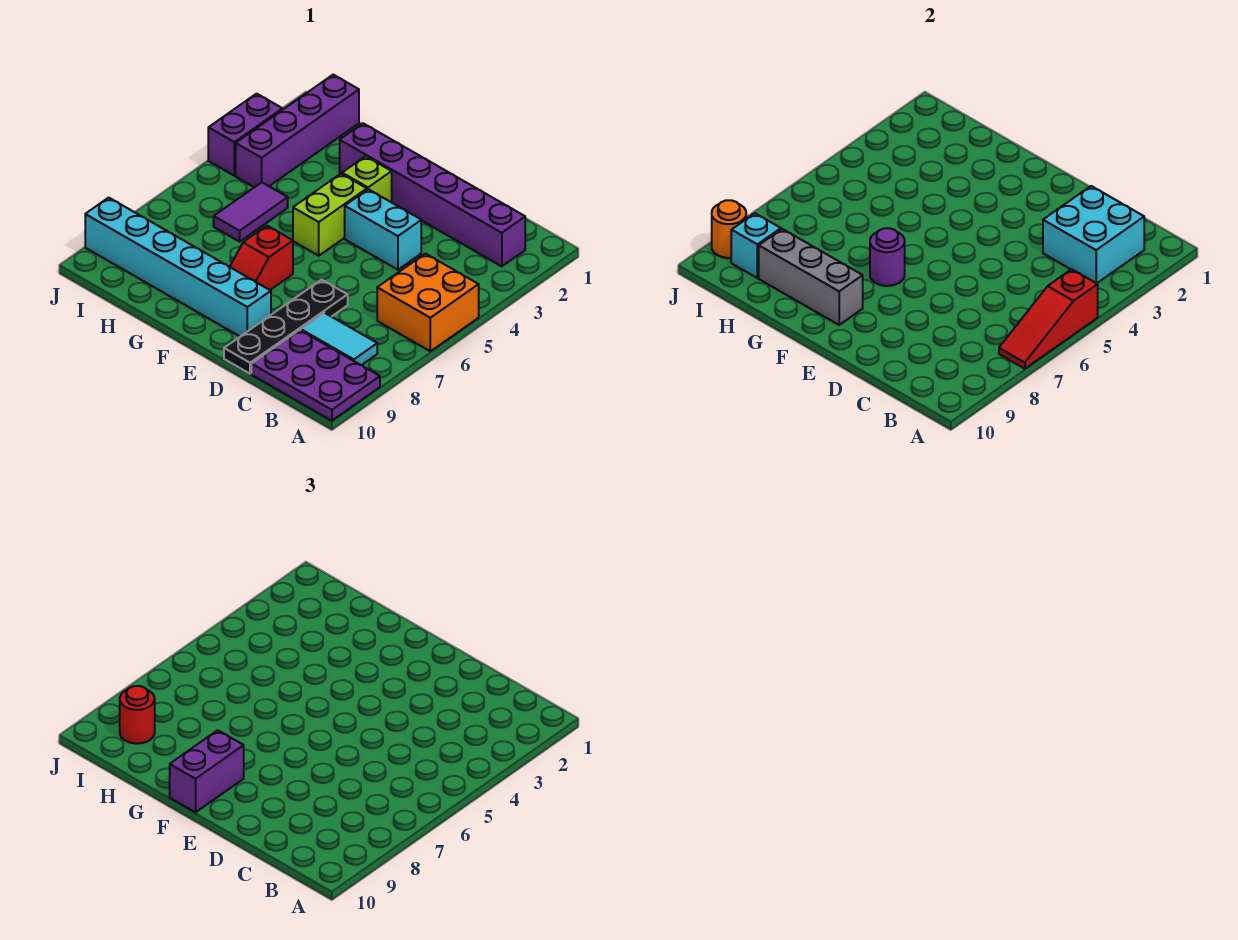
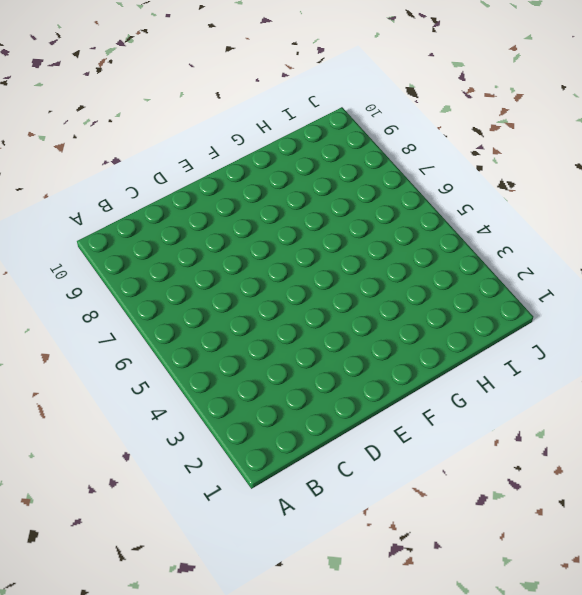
none -> orange brick A5:B6 level 1
none -> purple plate A9:C10 level 1
none -> purple brick B2:G2 level 1

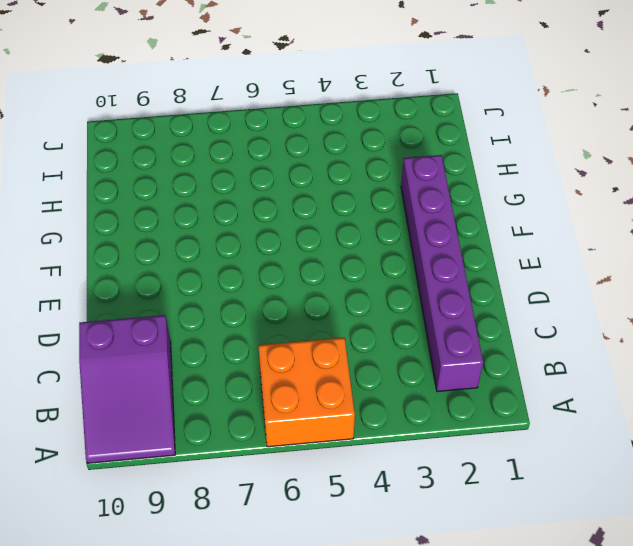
purple slope A9:C10 level 1 top C -> purple plate A9:C10 level 1
none -> cyan tile B8:C8 level 1
none -> cyan brick D4:E4 level 1
none -> black plate D7:D10 level 1

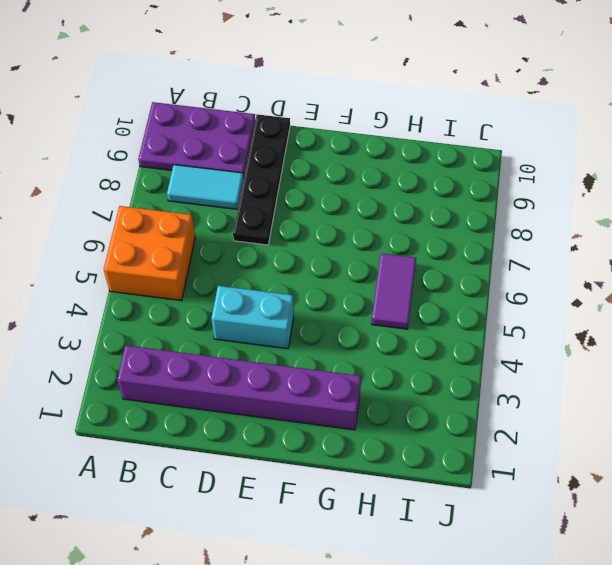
none -> cyan brick E9:J9 level 1
none -> lime brick F3 level 1
none -> lime brick F4:F5 level 1

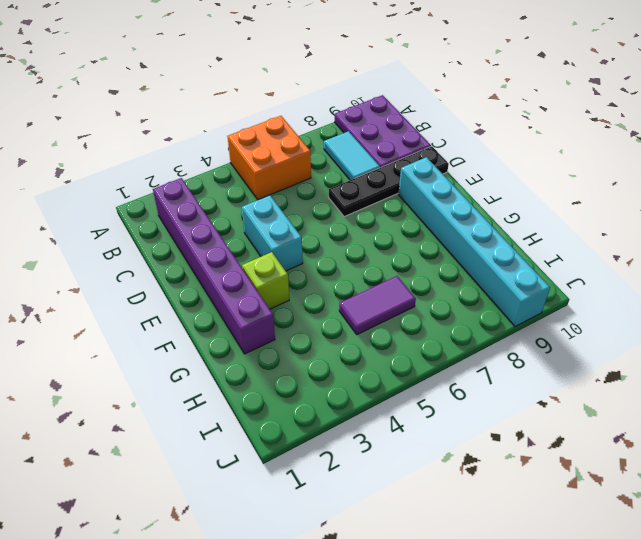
none -> lime brick F4:F5 level 1
none -> red slope F7:F8 level 1 top 7
none -> purple brick I1:I4 level 1

